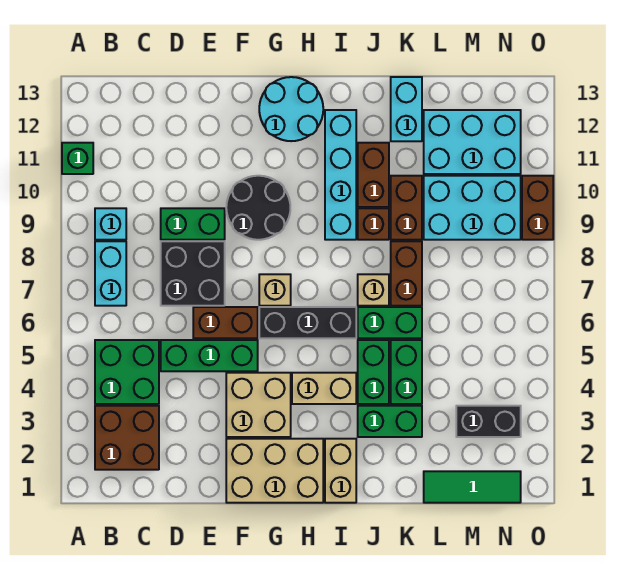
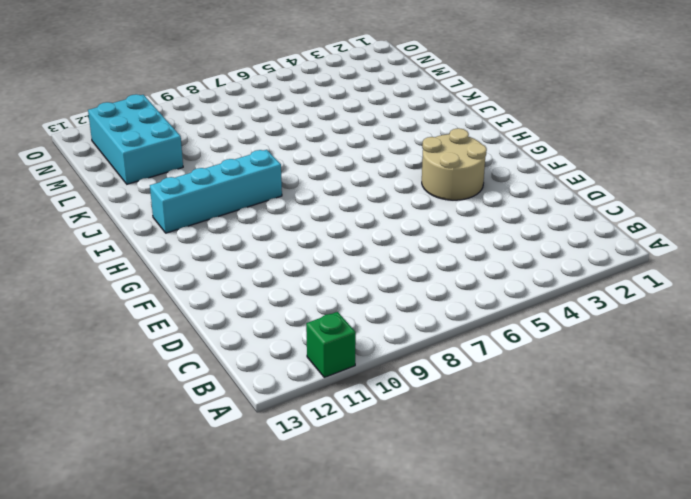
tan round brick F3:G4 level 1 -> tan brick F3:G4 level 1
none -> brown brick B2:C3 level 1
none -> green brick B4:C5 level 1
none -> cyan brick B7:B8 level 1
none -> cyan brick B9 level 1

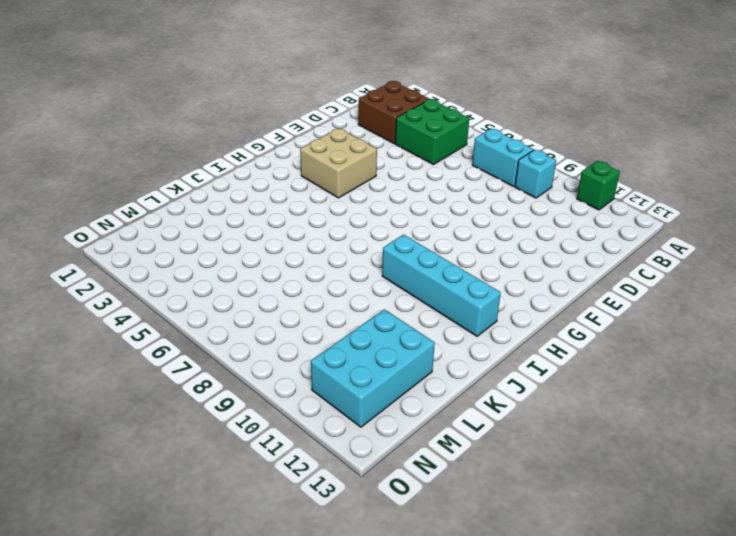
none -> green brick D5:F5 level 1
none -> black brick D7:E8 level 1
none -> green brick D9:E9 level 1
none -> brown brick E6:F6 level 1

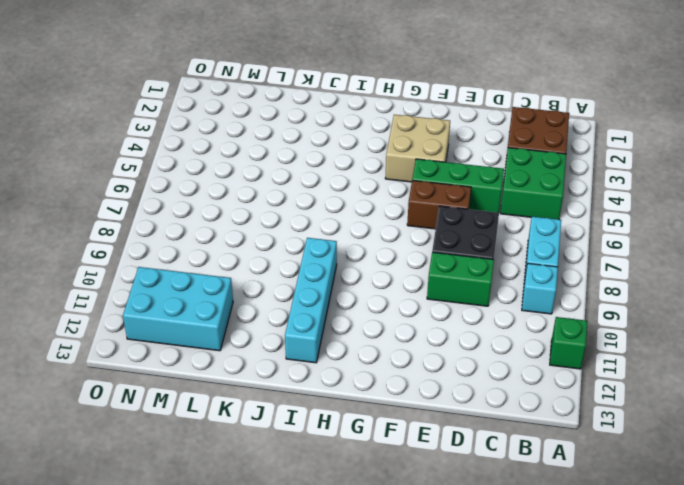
none -> tan brick F1:H2 level 1
none -> black round brick F9:G10 level 1
none -> black brick G6:I6 level 1
none -> tan brick G7 level 1

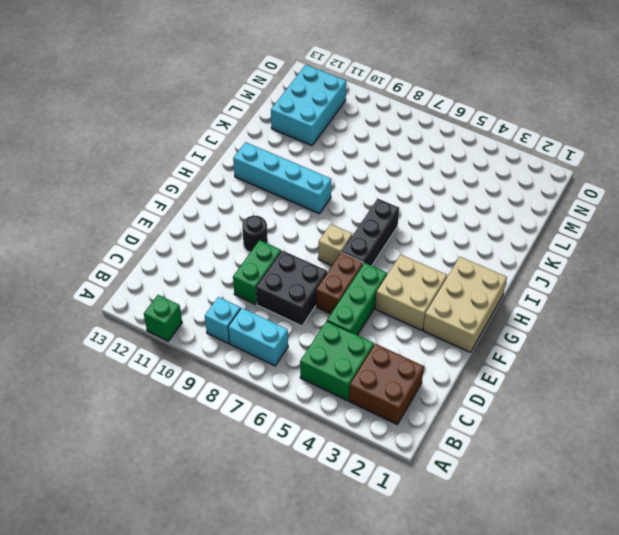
black round brick F10 level 1 -> black round brick F9:G10 level 1
none -> cyan round brick G12:H13 level 1
none -> tan brick H4:I4 level 1
none -> tan brick I1:I2 level 1
none -> green brick J3:K3 level 1

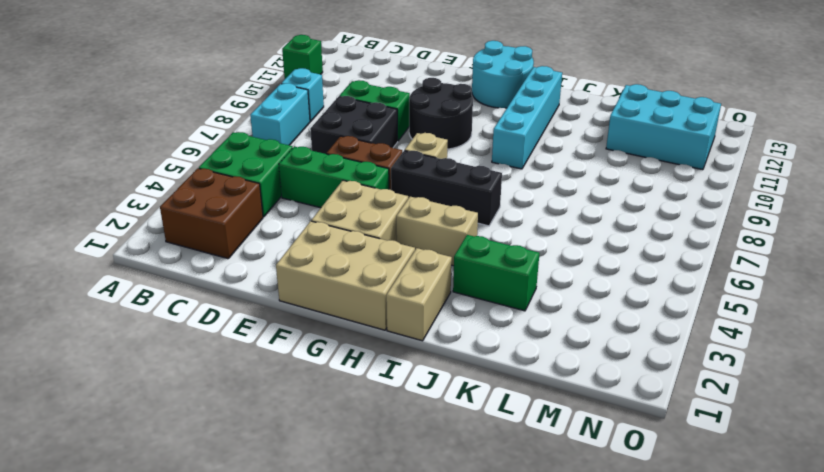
none -> green brick J4:J5 level 1
none -> green brick J6:K6 level 1
none -> tan brick J7 level 1
none -> brown brick J9 level 1

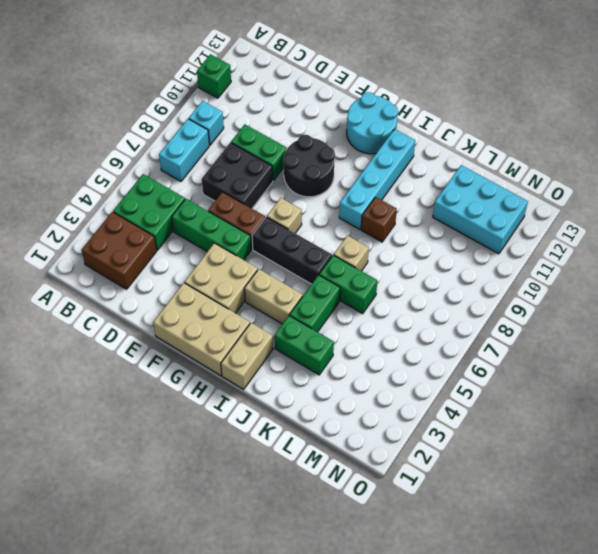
none -> brown brick J10:J11 level 1
none -> green brick K4:K5 level 1
none -> brown brick K7:K8 level 1
none -> brown brick K9:K10 level 1

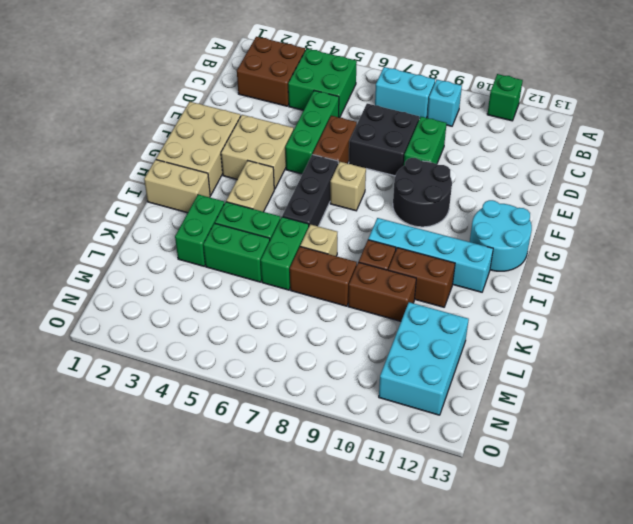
none -> cyan brick K12:K13 level 1
none -> green tile L1:N1 level 1
none -> cyan brick L9:N10 level 1
none -> black brick M3:N3 level 1

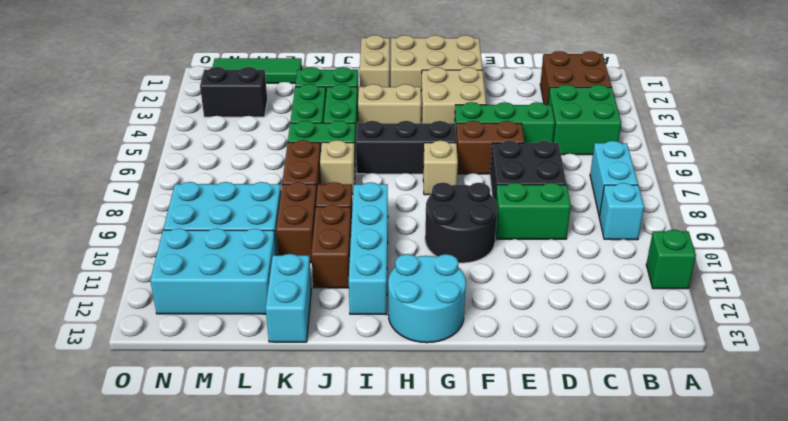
none -> brown brick O9:O10 level 1

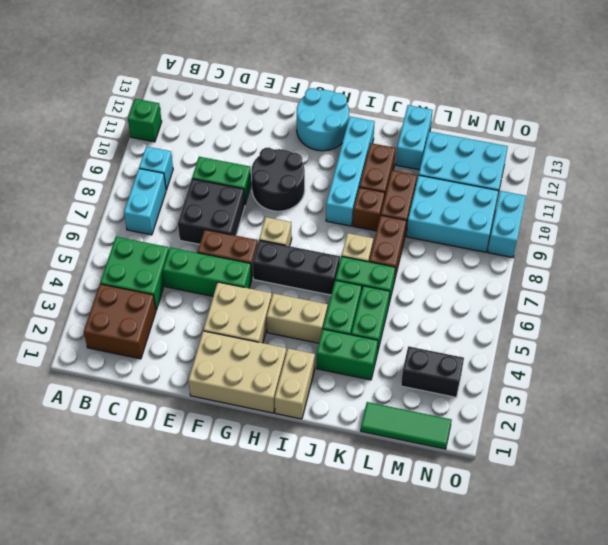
cyan brick O9:O10 level 1 -> brown brick O9:O10 level 1

